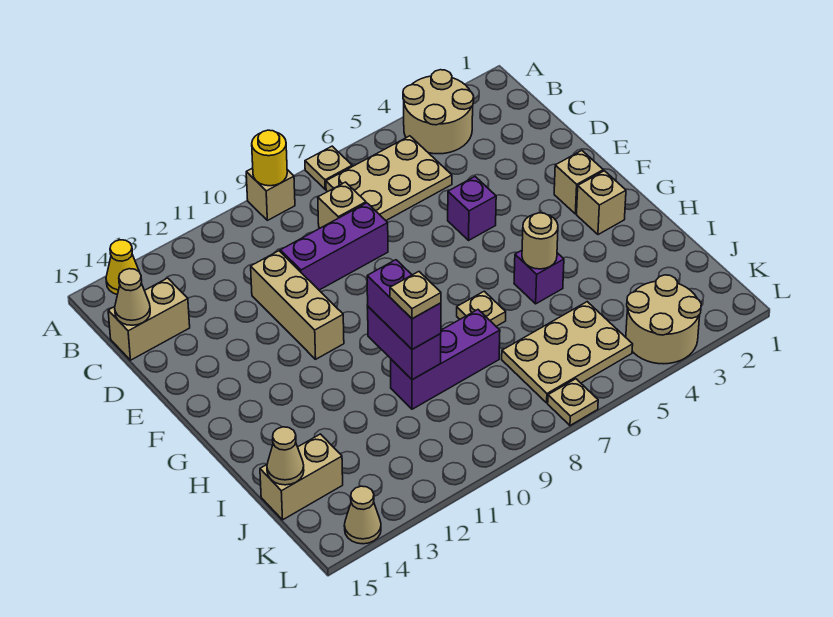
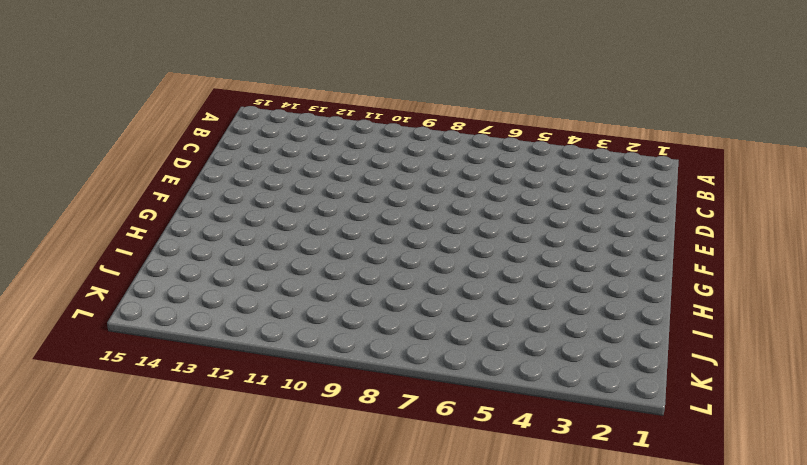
none -> tan round brick A3:B4 level 1
none -> tan plate A7 level 1
none -> tan brick A9 level 1

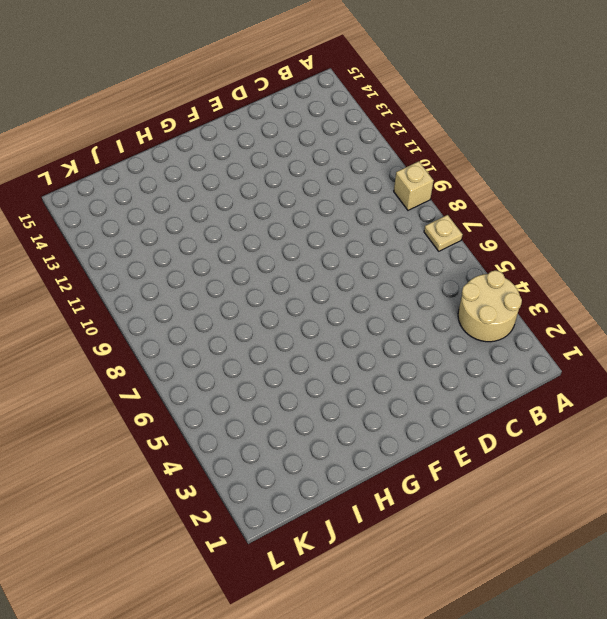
none -> yellow cone A14 level 1
none -> tan plate B5:C7 level 1
none -> tan brick C8 level 1

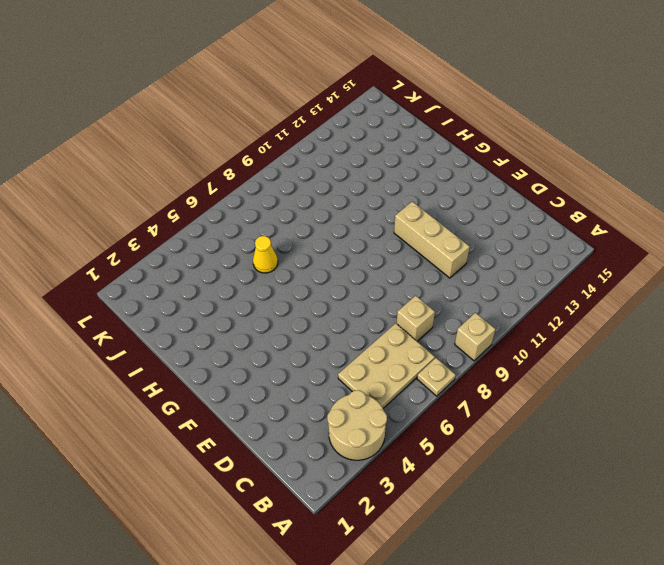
yellow cone I6 level 1 -> yellow cone A14 level 1
none -> tan brick C14:C15 level 1
none -> purple brick D8:D10 level 1
none -> purple brick E5 level 1

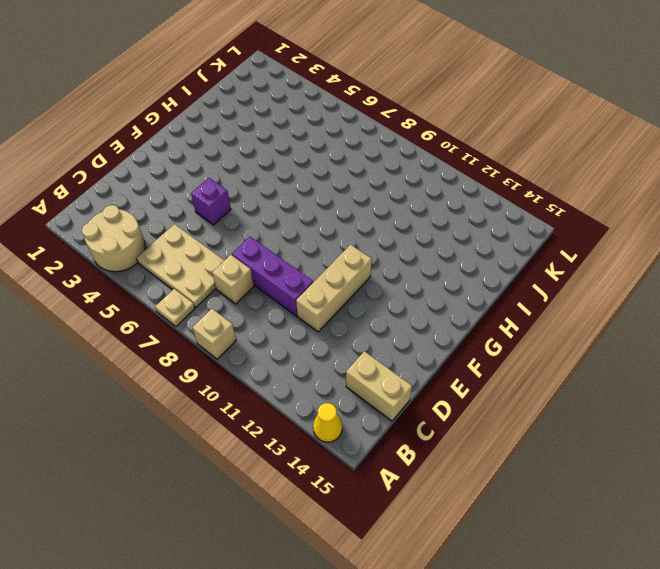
none -> tan brick F2 level 1
none -> tan brick G2 level 1
none -> purple brick H5 level 1

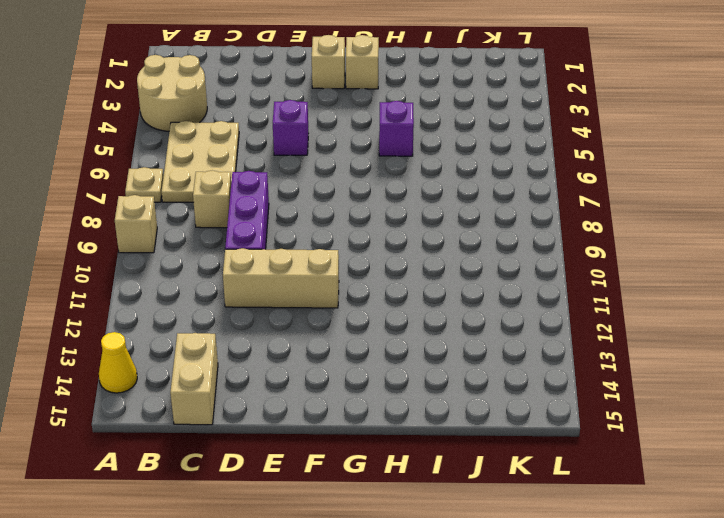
none -> tan plate H7 level 1
none -> purple brick I8:I10 level 1
none -> tan plate J5:K7 level 1

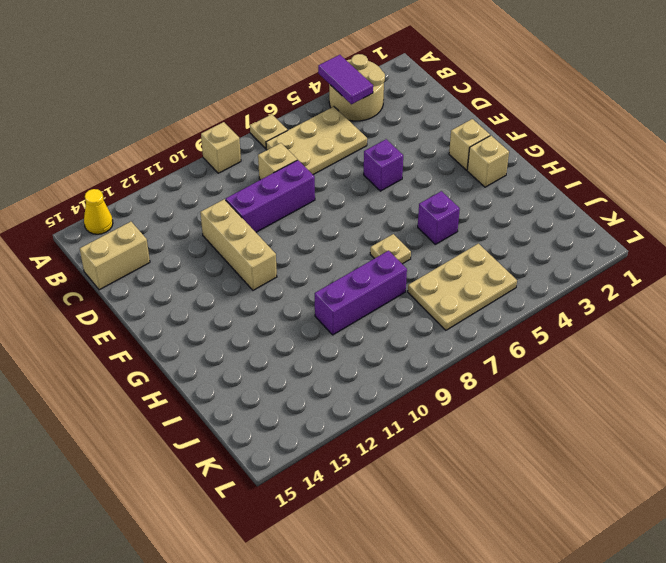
purple tile A4:B4 level 2 -> none
none -> tan brick J14:J15 level 1
none -> tan round brick K3:L4 level 1
none -> tan plate L7 level 1

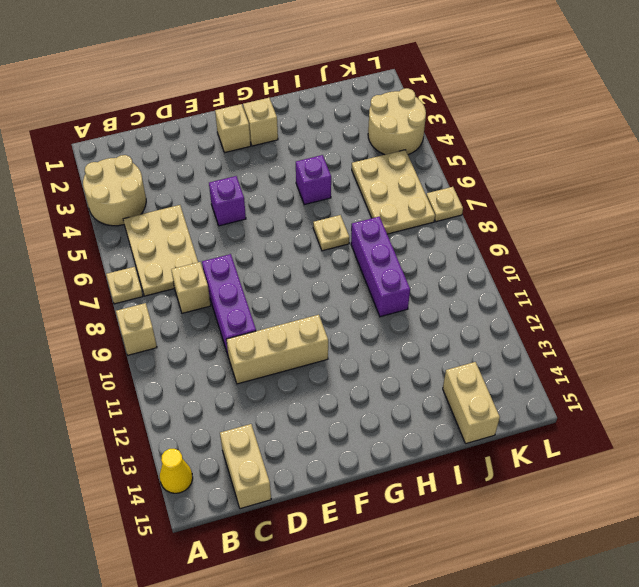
none -> tan cone L14 level 1
none -> yellow round brick A9 level 2
none -> tan cone C15 level 2

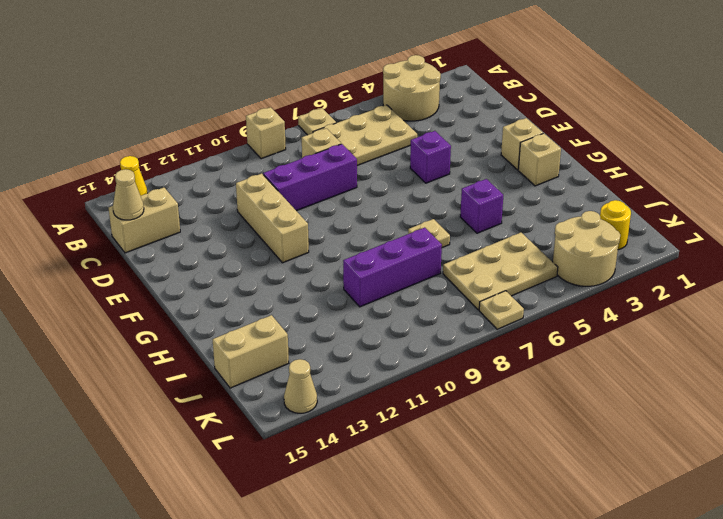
yellow round brick K2 level 1 -> yellow round brick A9 level 2
none -> tan round brick H5 level 2
none -> purple brick H10:I10 level 2
none -> tan cone J15 level 2

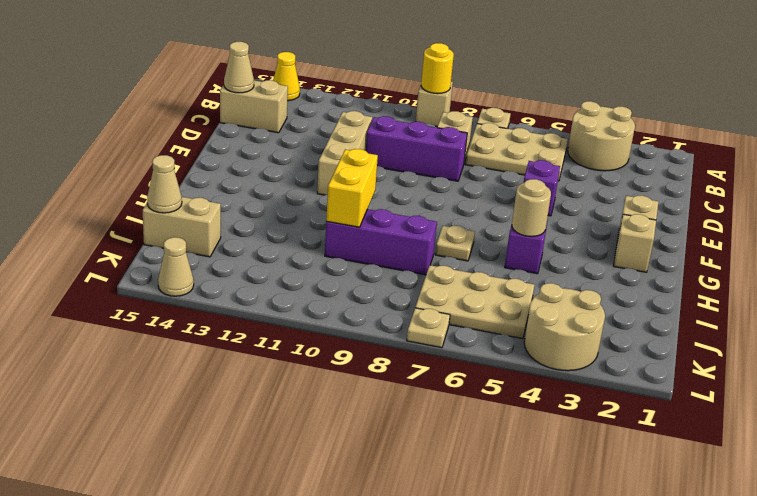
yellow brick H10:I10 level 2 -> purple brick H10:I10 level 2
none -> purple brick H10:I10 level 3
none -> tan plate I10 level 4

